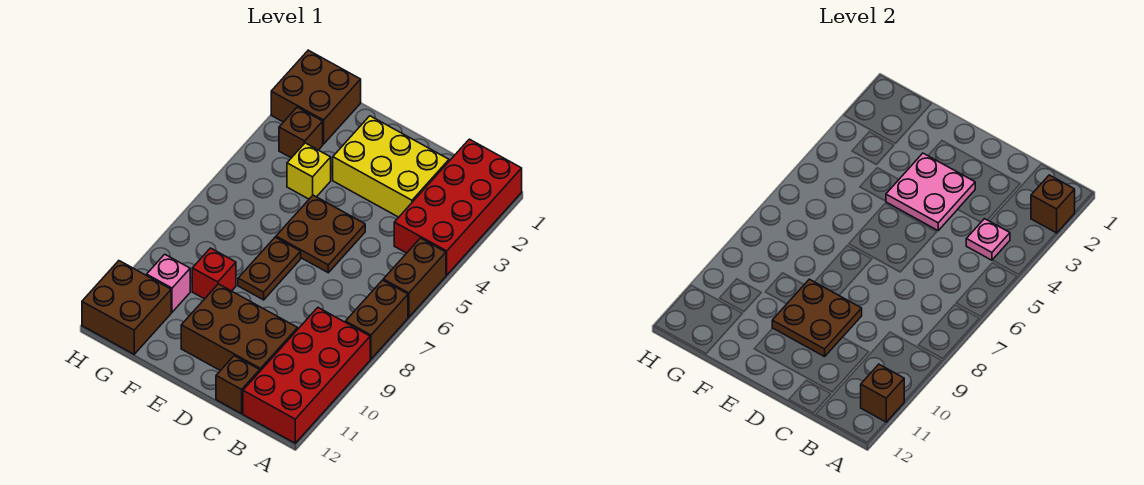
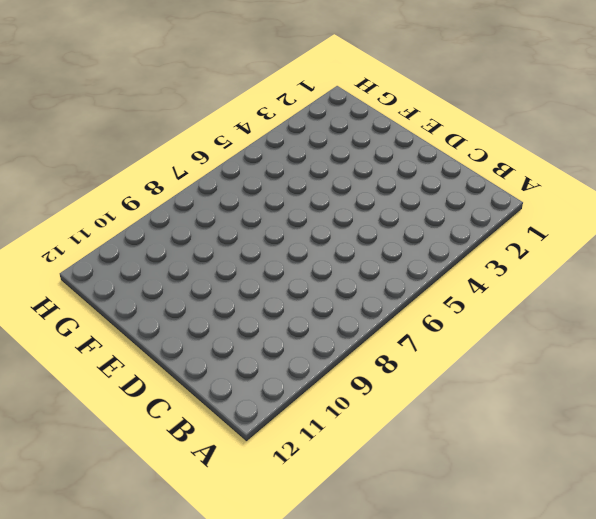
none -> red brick A1:B4 level 1
none -> brown brick A5:A6 level 1
none -> brown brick A7:A8 level 1

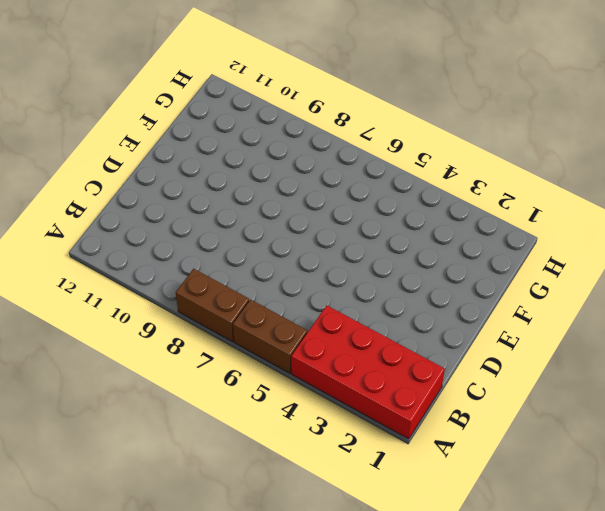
none -> red brick A9:B12 level 1
none -> yellow brick C2:E3 level 1
none -> brown brick C10:E11 level 1

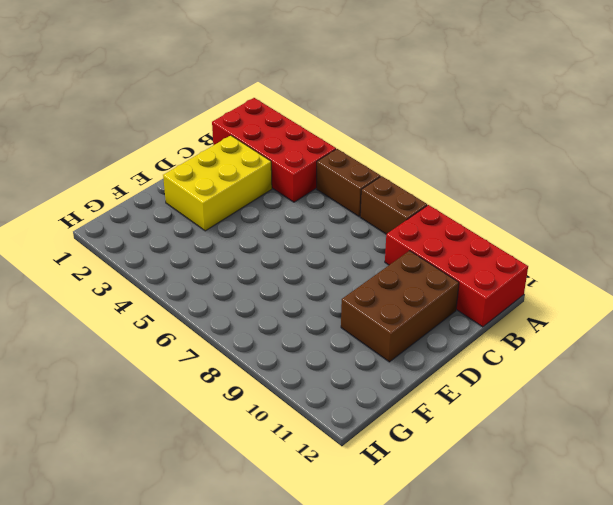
none -> brown brick C12 level 1
none -> brown plate D5:E6 level 1
none -> brown plate E7:E8 level 1

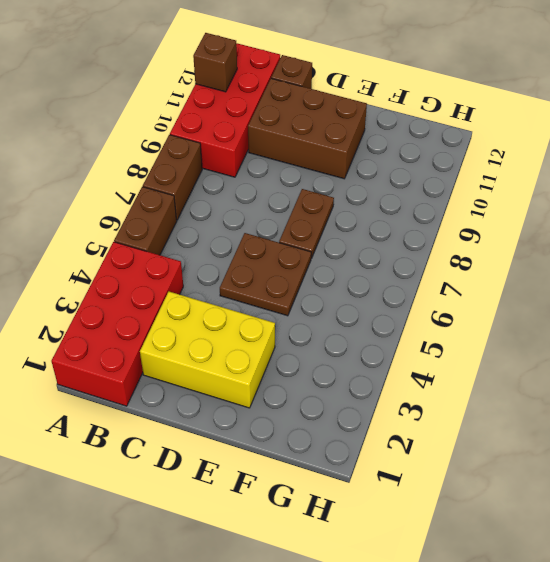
none -> yellow brick F4 level 1
none -> red brick F9 level 1
none -> brown brick G1:H2 level 1

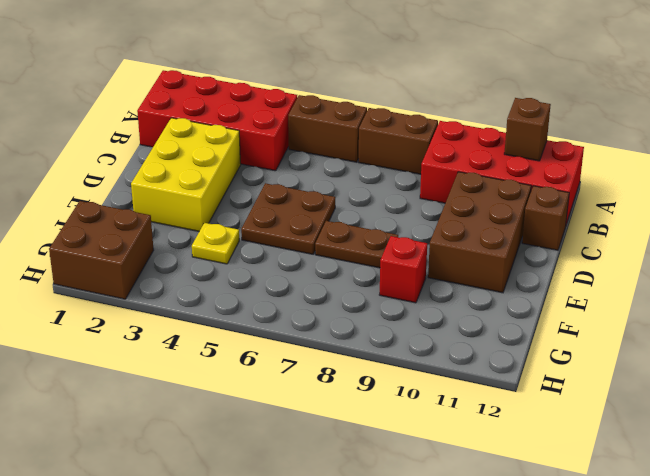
yellow plate F4 level 1 -> yellow brick F4 level 1
none -> brown brick G3 level 1
none -> pink brick G10 level 1
none -> brown brick G11:H12 level 1

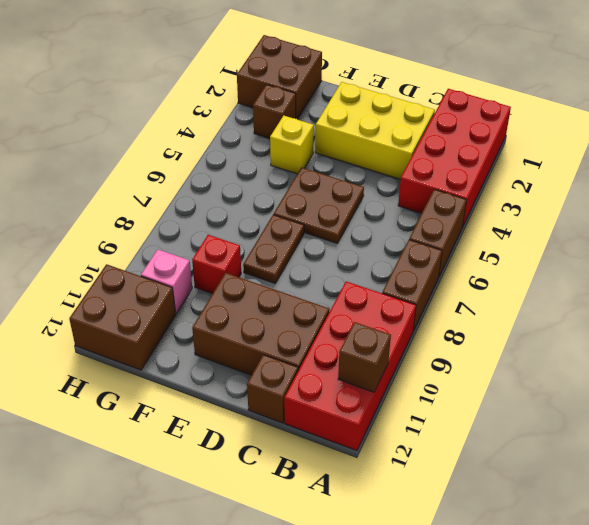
none -> brown brick A2 level 2
none -> pink plate B4 level 2
none -> pink plate D3:E4 level 2

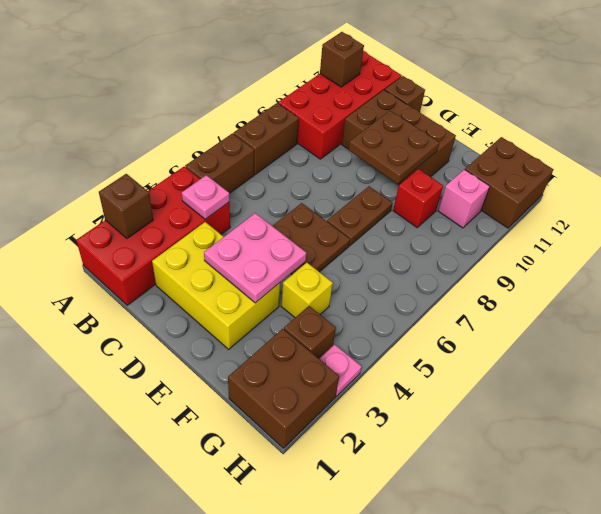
pink plate H3 level 1 -> none

